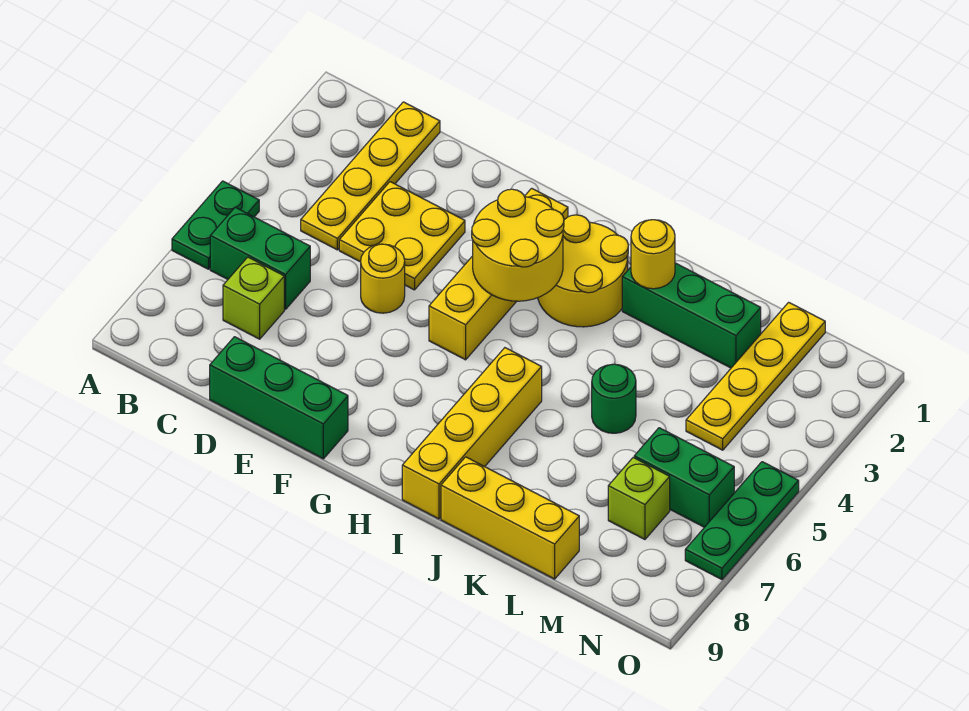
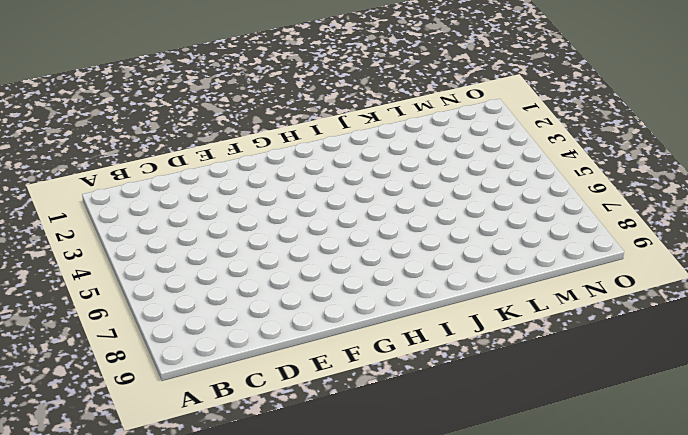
none -> green plate A5:A6 level 1
none -> green brick B6:C6 level 1
none -> yellow plate C1:C4 level 1

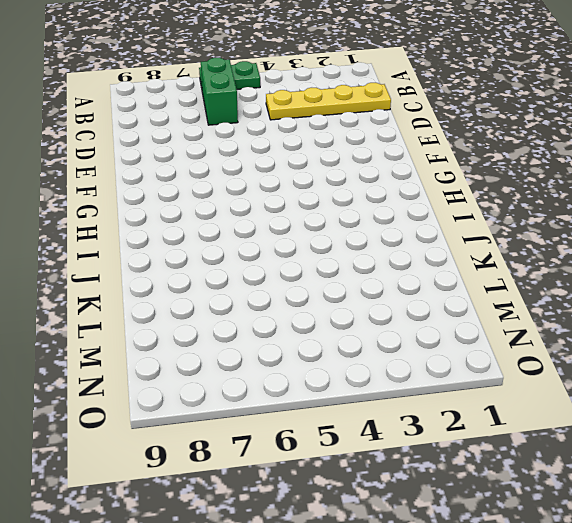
none -> lime brick C7 level 1
none -> yellow plate D3:E4 level 1
none -> green brick D9:F9 level 1

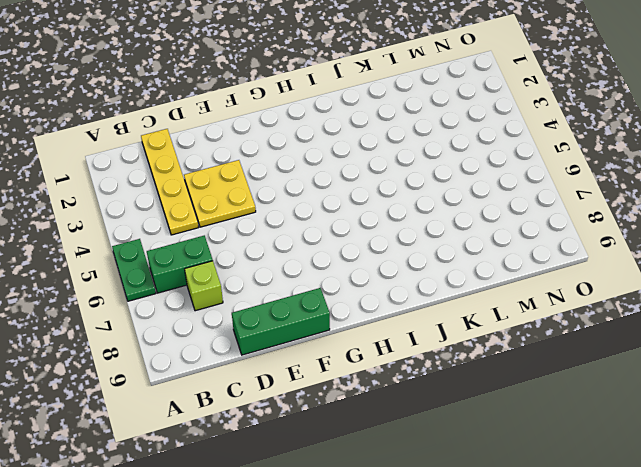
none -> yellow round brick E5 level 1
none -> yellow brick G2:G5 level 1
none -> yellow round brick H2:I3 level 1

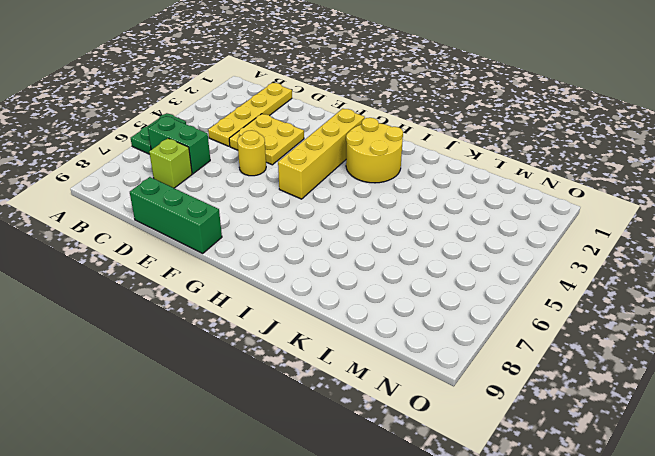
none -> yellow brick I6:I9 level 1
none -> green brick J2:L2 level 1
none -> yellow brick J9:L9 level 1

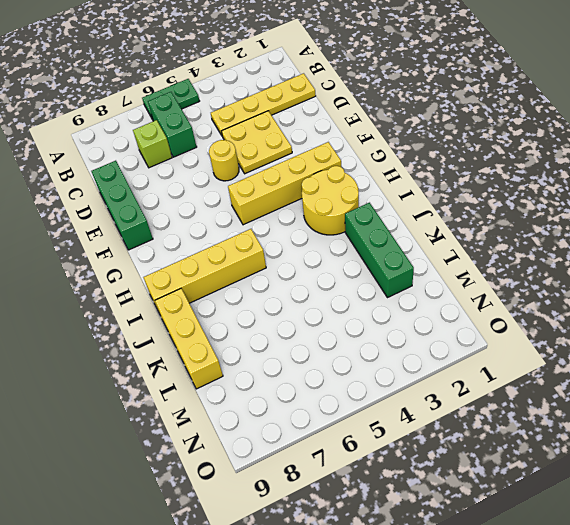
none -> green round brick K5 level 1
none -> yellow plate M1:M4 level 1
none -> green brick M6:N6 level 1

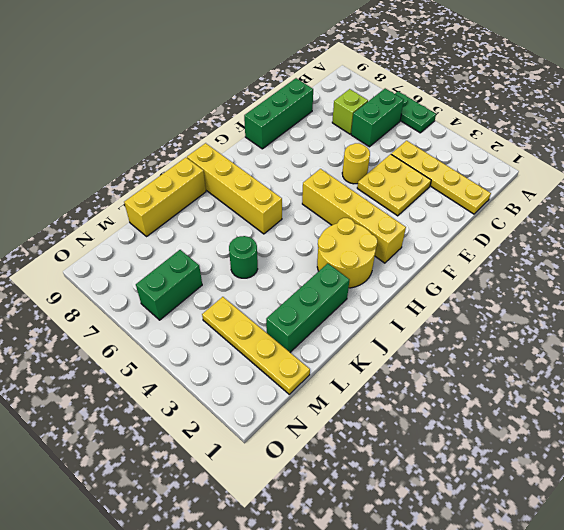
none -> lime brick M7 level 1
none -> green plate O5:O7 level 1
none -> yellow round brick G3:H4 level 2

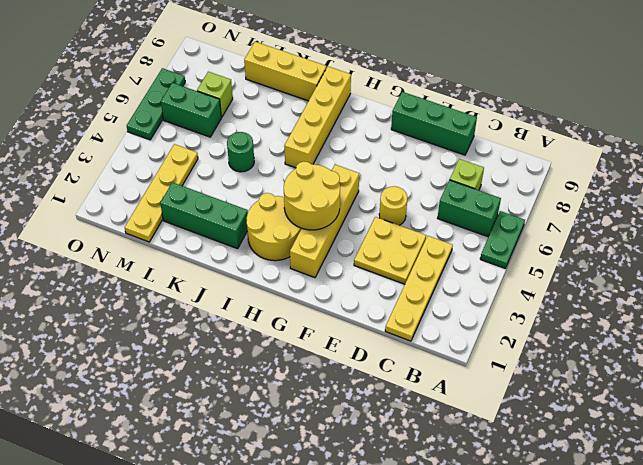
none -> yellow round brick J2 level 2

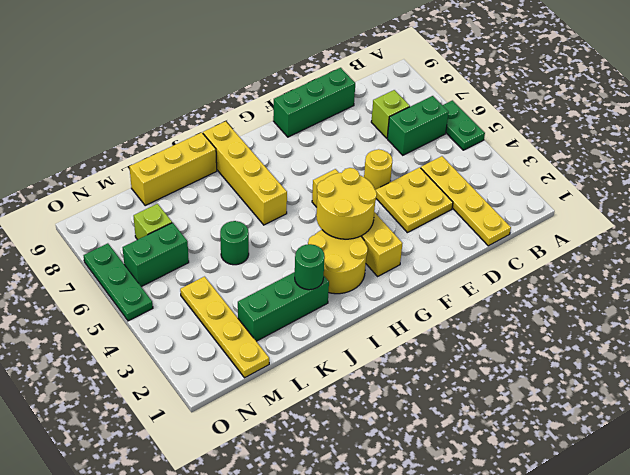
green round brick J2 level 2 -> yellow round brick J2 level 2

